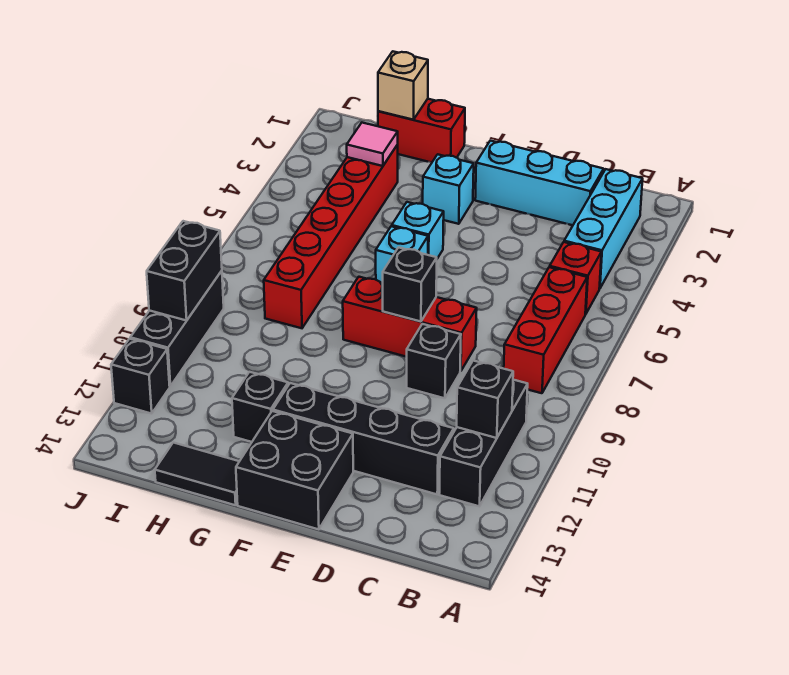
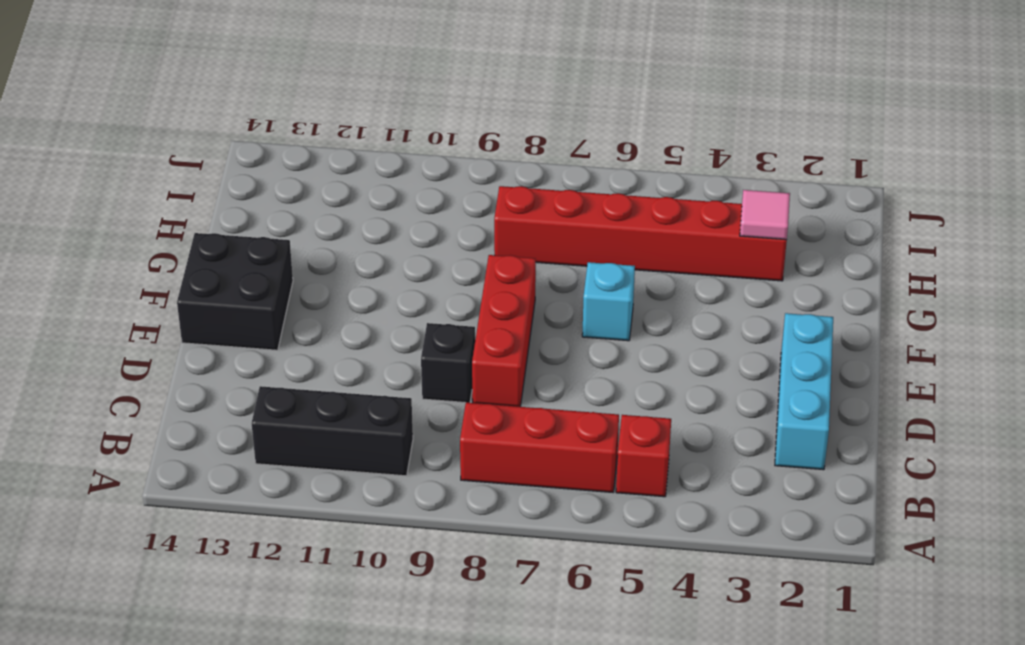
none -> cyan brick B2:B4 level 1
none -> black brick C12:F12 level 1
none -> cyan brick F3 level 1

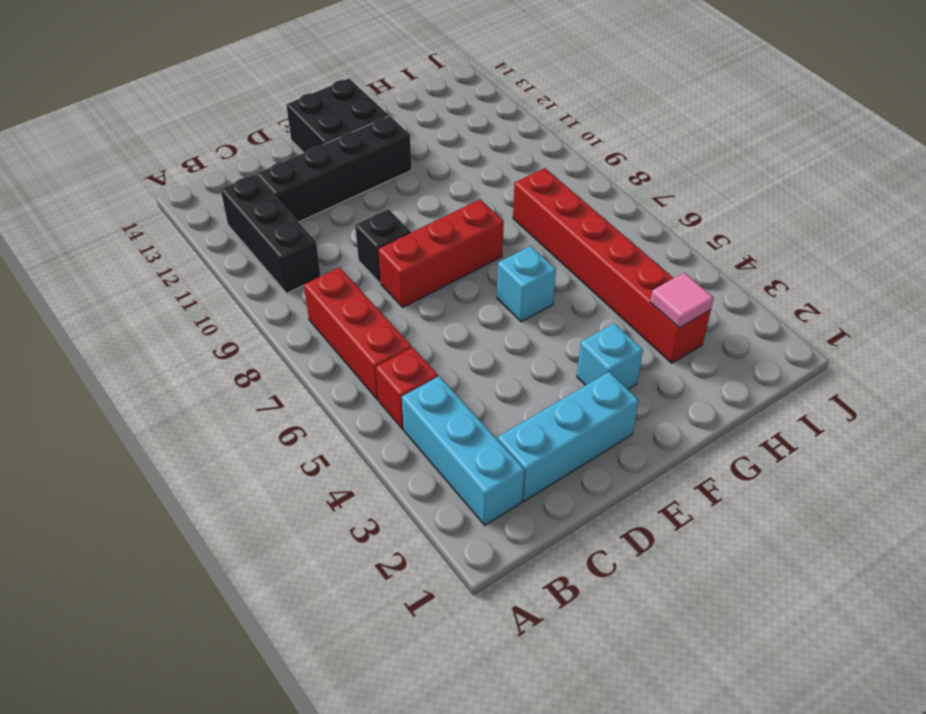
none -> cyan brick F5 level 1
none -> red brick G1:H1 level 1
none -> black brick G12 level 1

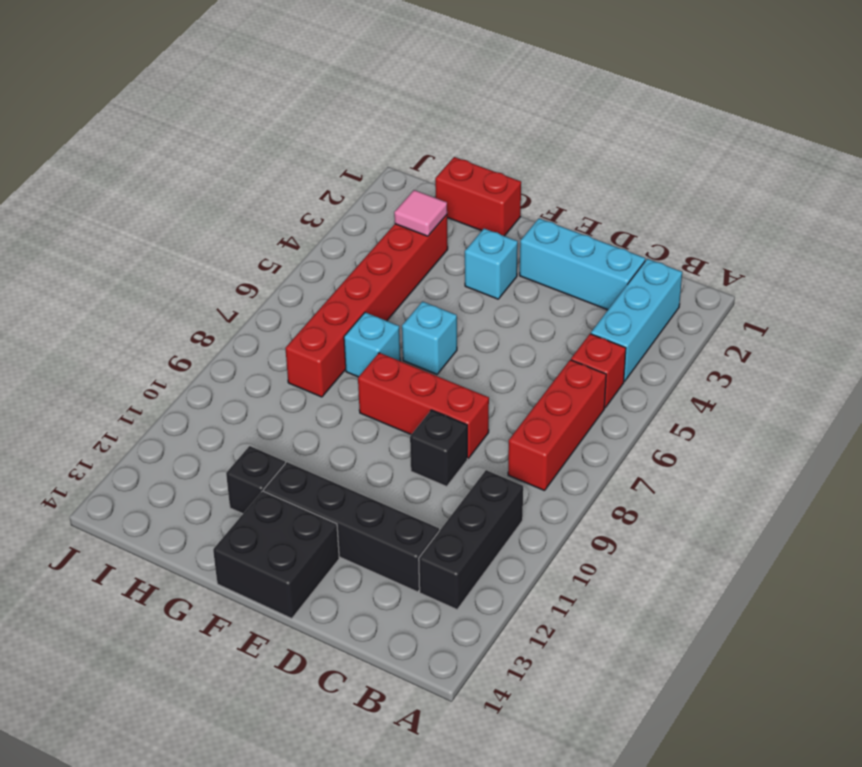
cyan brick G7 level 1 -> cyan brick F5 level 1
none -> black tile G14:H14 level 1
none -> black brick J9:J11 level 1
none -> black brick J12 level 1

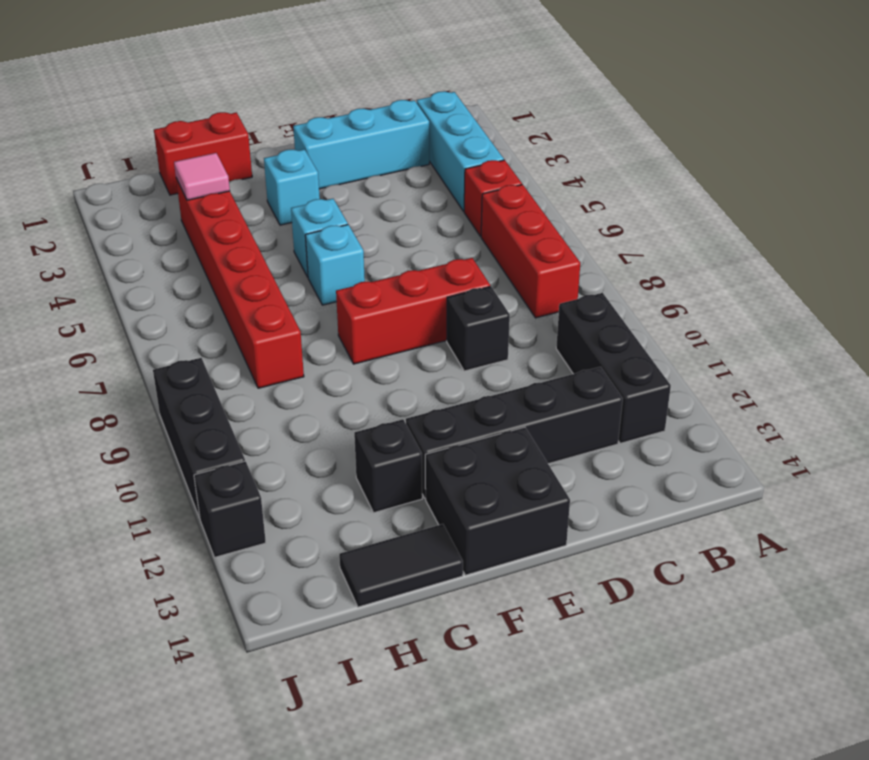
none -> black brick B11 level 2
none -> black brick E8 level 2
none -> tan brick H1 level 2

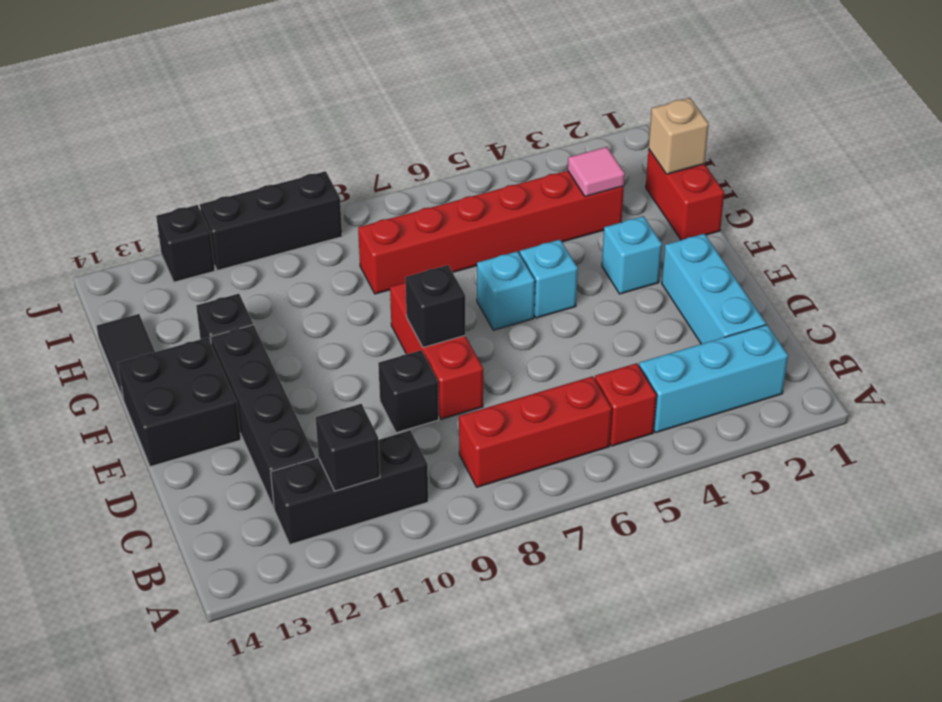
none -> black brick J9:J10 level 2

